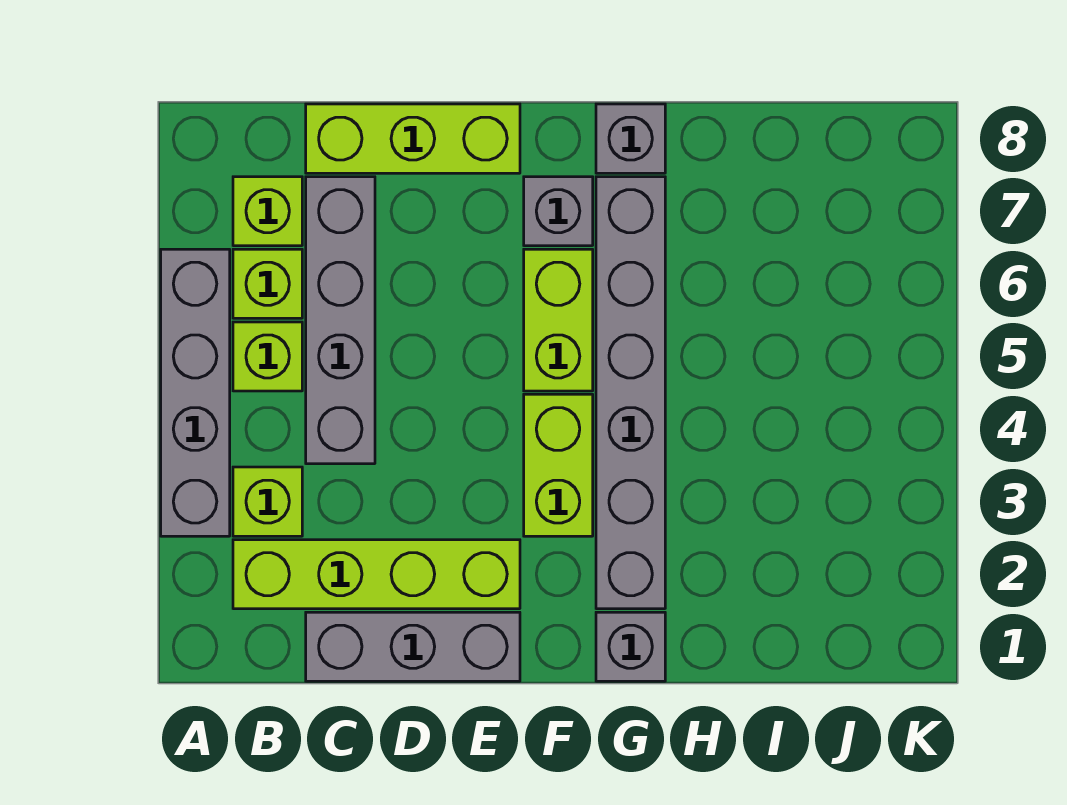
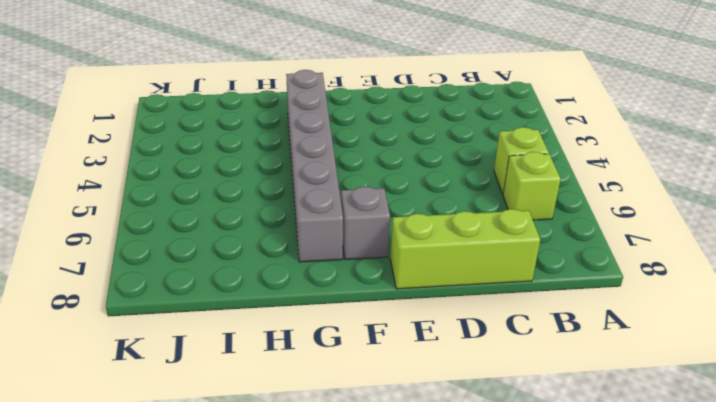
none -> grey brick A3:A6 level 1
none -> lime brick B2:E2 level 1
none -> lime brick B3 level 1

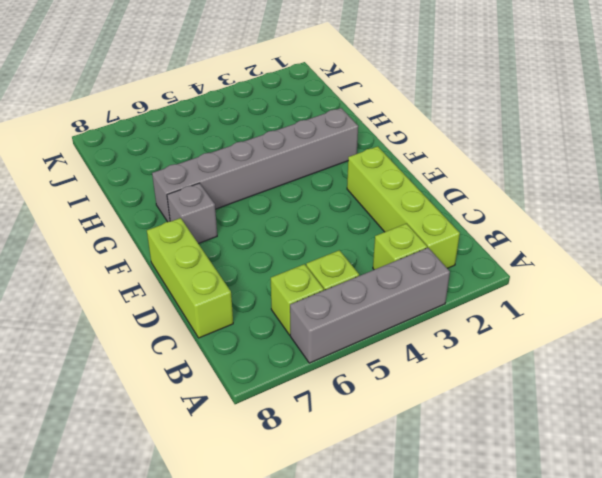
none -> lime brick B7 level 1
none -> grey brick C1:E1 level 1
none -> grey brick C4:C7 level 1

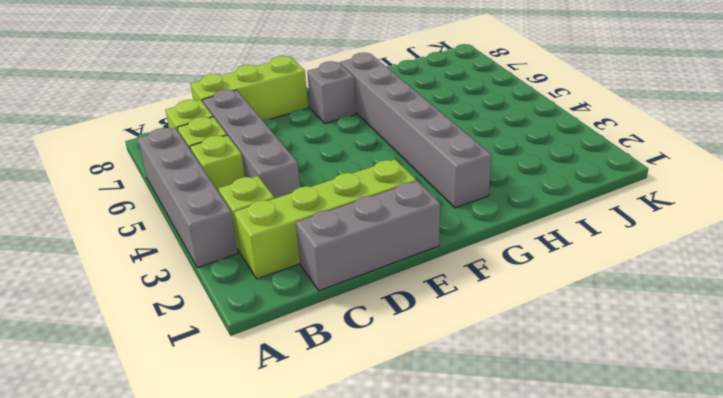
none -> lime brick F3:F4 level 1
none -> lime brick F5:F6 level 1
none -> grey brick G1 level 1

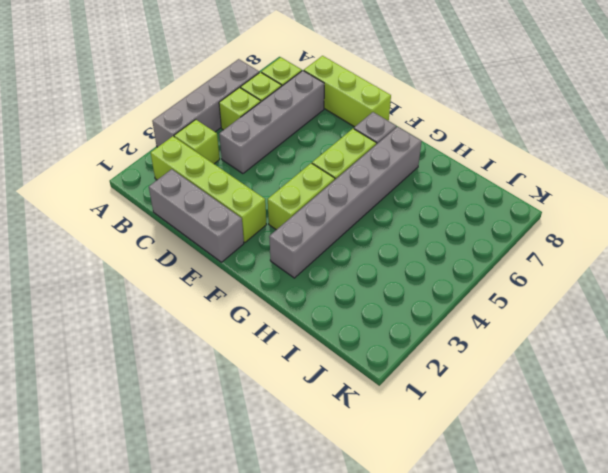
none -> grey brick G1 level 1
none -> grey brick G8 level 1

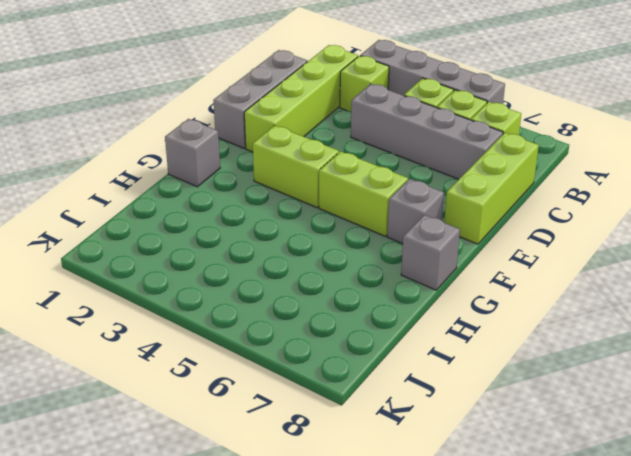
none -> grey brick G2:G7 level 1

